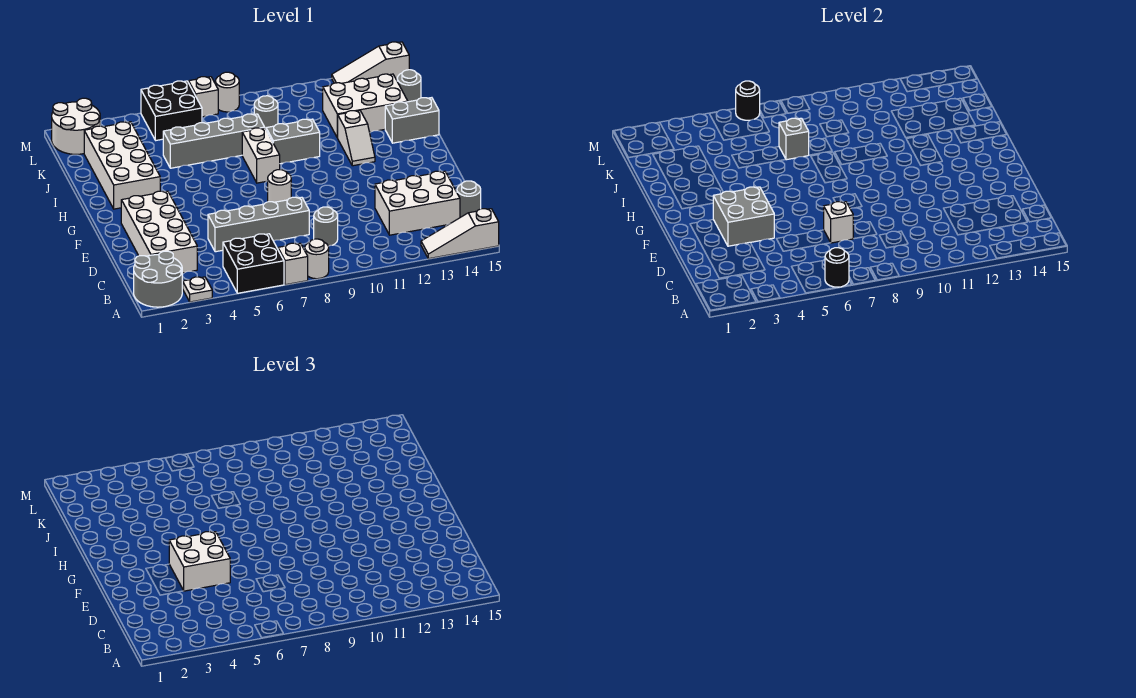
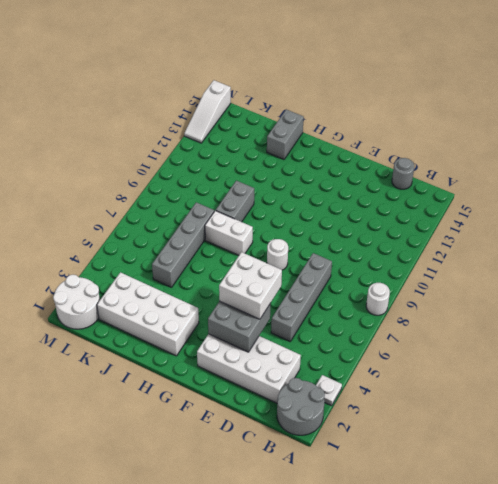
none -> black brick A5:B6 level 1
none -> white brick A7 level 1
none -> white slope A13:A15 level 1 top 15
none -> grey round brick C9 level 1

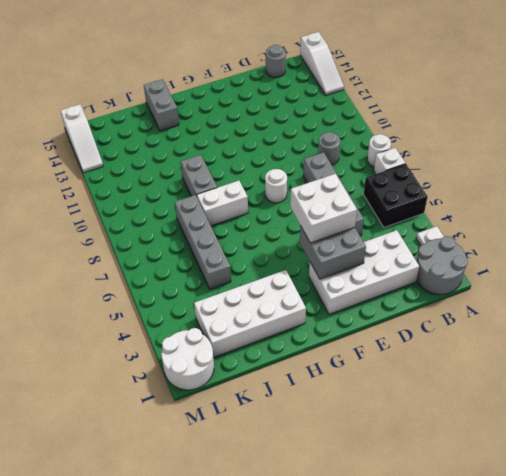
none -> white brick C12:D14 level 1
none -> white slope H12:I12 level 1 top I
none -> white brick J12:K14 level 1
none -> grey round brick K9 level 1

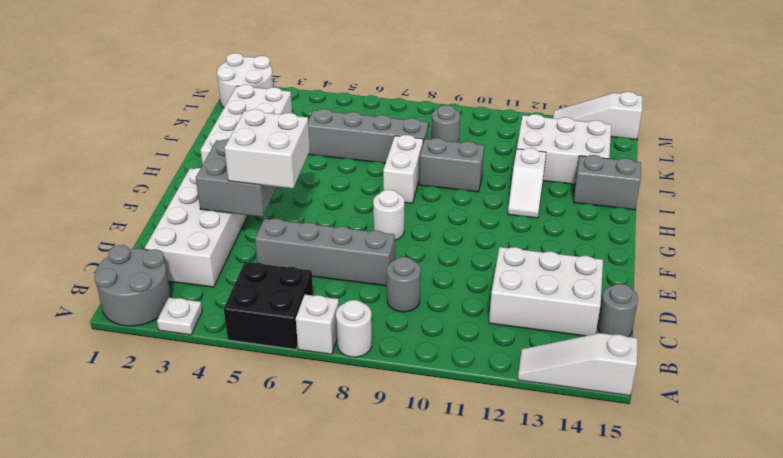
none -> grey round brick K15 level 1
none -> black brick L5:M6 level 1
none -> white brick M7 level 1
none -> white round brick M8 level 1

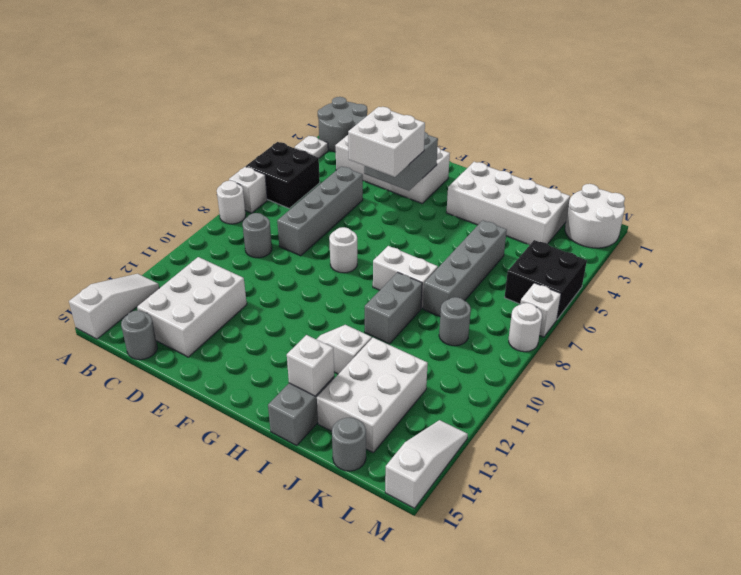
white brick I14 level 2 -> white brick D7 level 2
none -> black round brick A6 level 2
none -> grey brick J7 level 2
none -> black round brick M6 level 2

